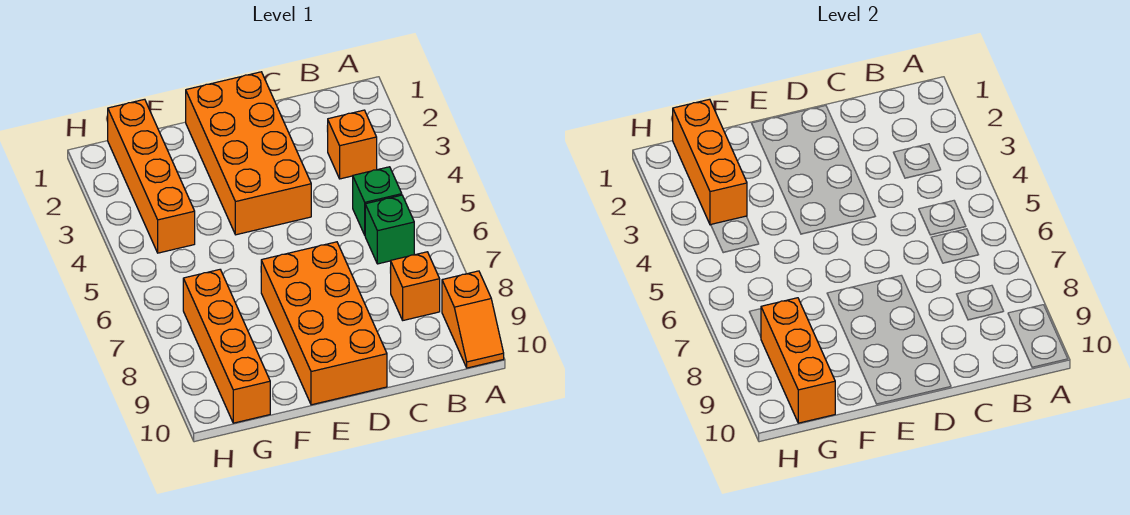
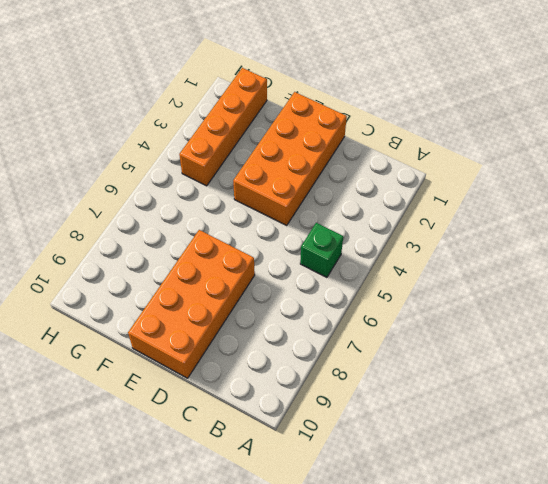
none -> orange slope A9:A10 level 1 top 9
none -> orange brick B3 level 1

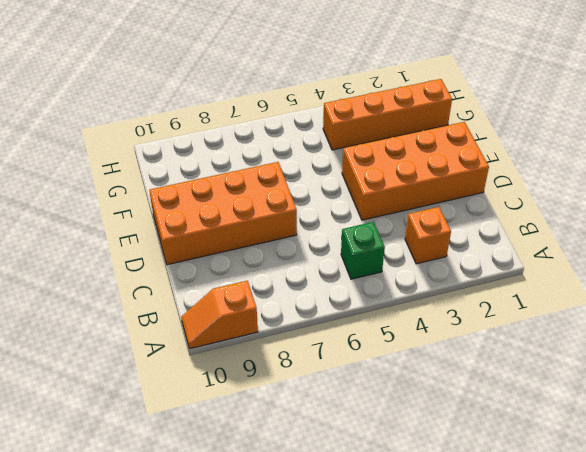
none -> green brick B6 level 1
none -> orange brick B8 level 1

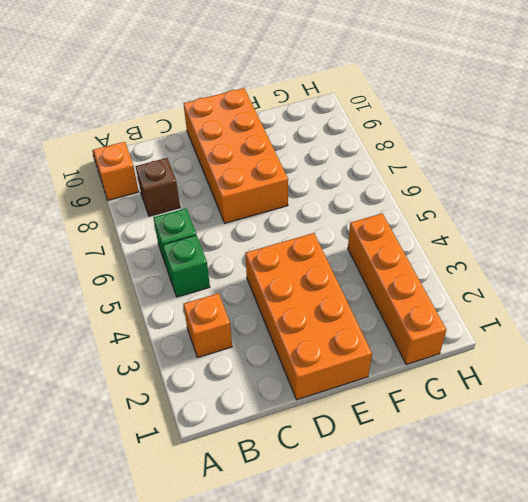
brown brick B8 level 1 -> orange brick B8 level 1
none -> orange brick G7:G10 level 1
none -> orange brick G1:G3 level 2

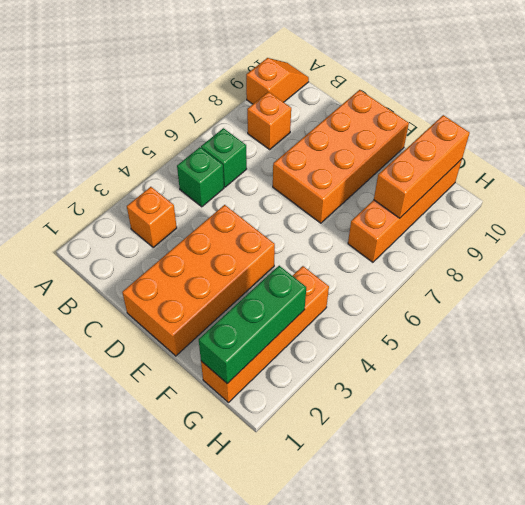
green brick G1:G3 level 2 -> orange brick G1:G3 level 2

